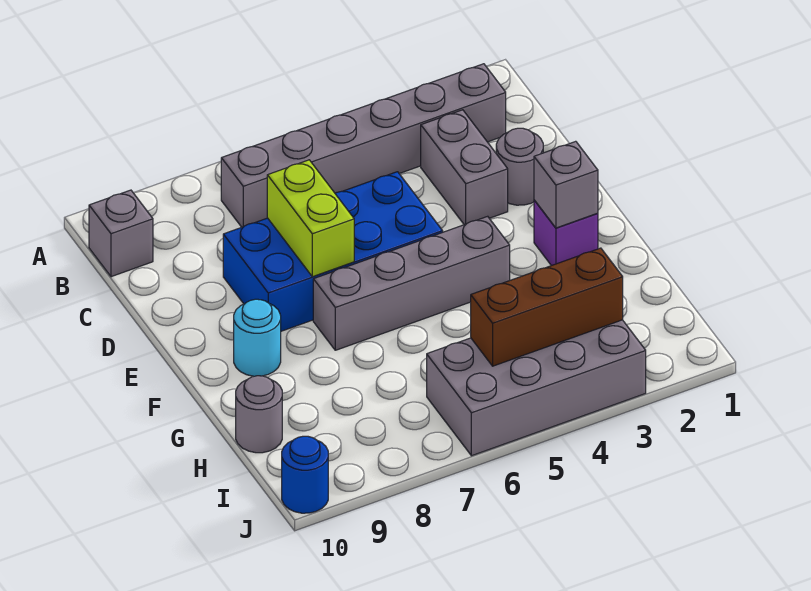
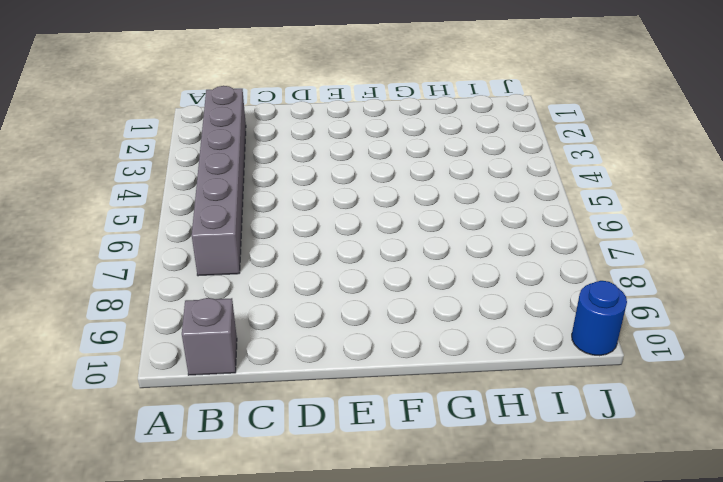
none -> grey brick C3:D3 level 1
none -> grey round brick D2 level 1
none -> blue brick D5:E8 level 1

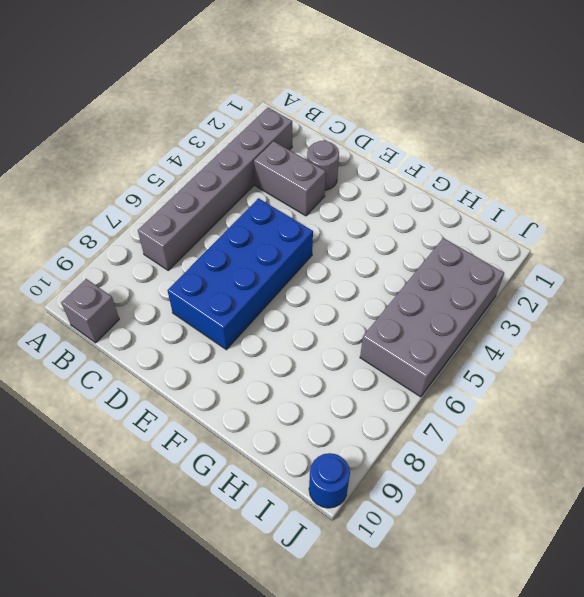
none -> purple brick F2 level 1
none -> grey brick F4:F7 level 1
none -> cyan round brick F9 level 1

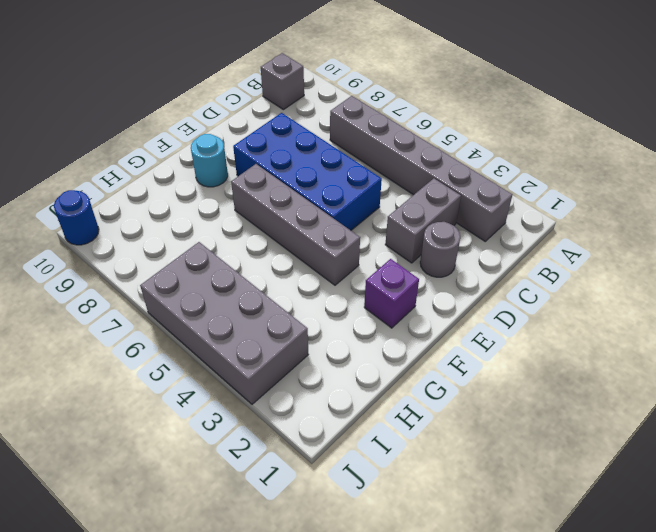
none -> grey round brick H10 level 1
none -> lime brick D7:E7 level 2
none -> grey brick F2 level 2

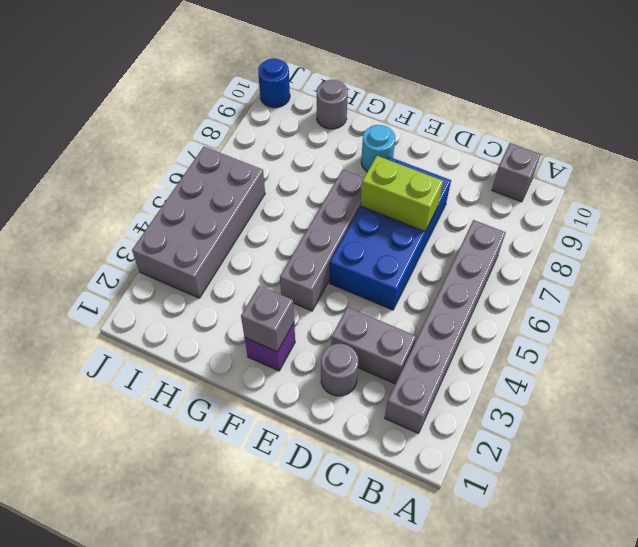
none -> brown brick I3:I5 level 2

